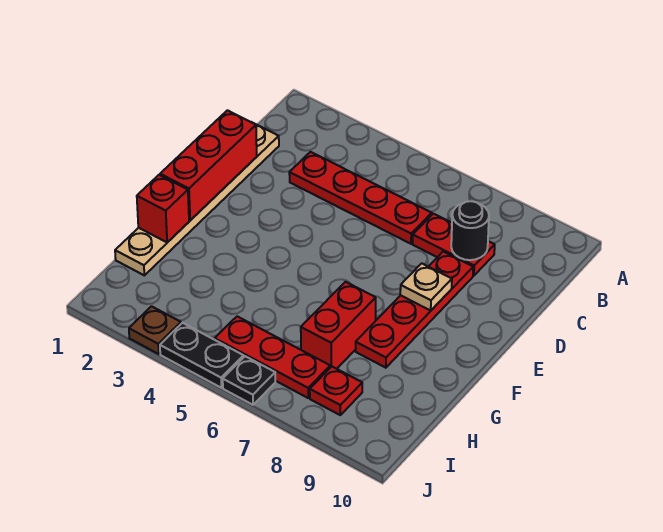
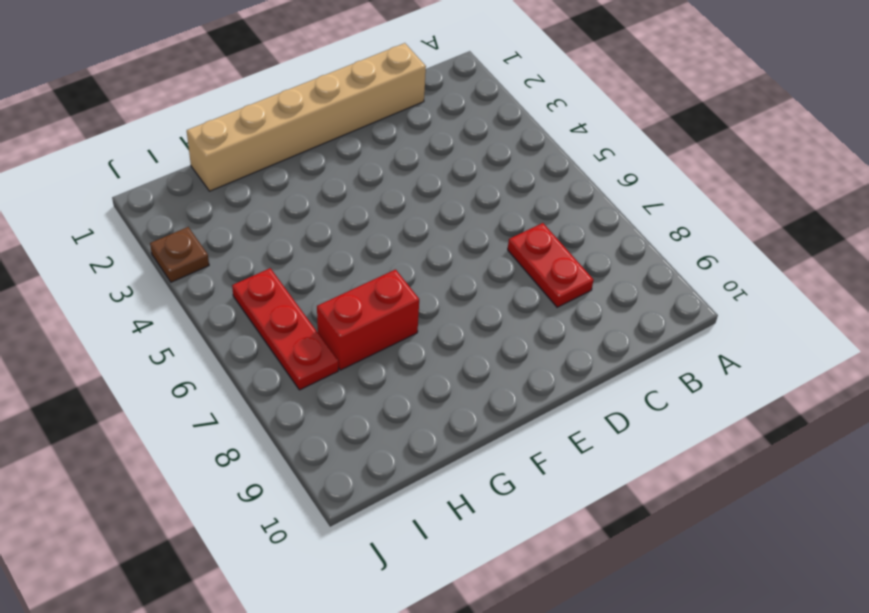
tan brick C1:H1 level 1 -> tan plate C1:H1 level 1
none -> red plate C3:C6 level 1
none -> red plate D8:G8 level 1
none -> red plate I8 level 1

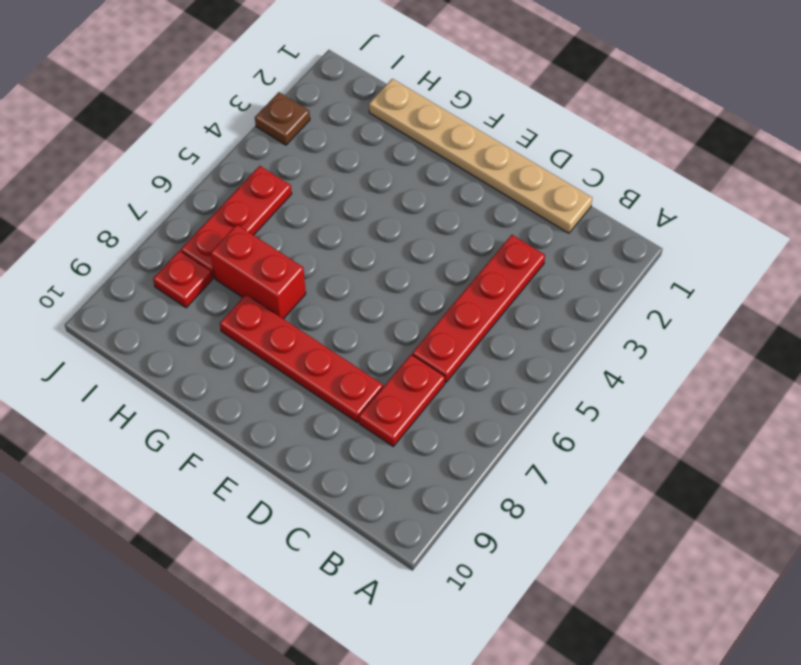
none -> black plate J4:J5 level 1
none -> black plate J6 level 1
none -> black round brick C8 level 2

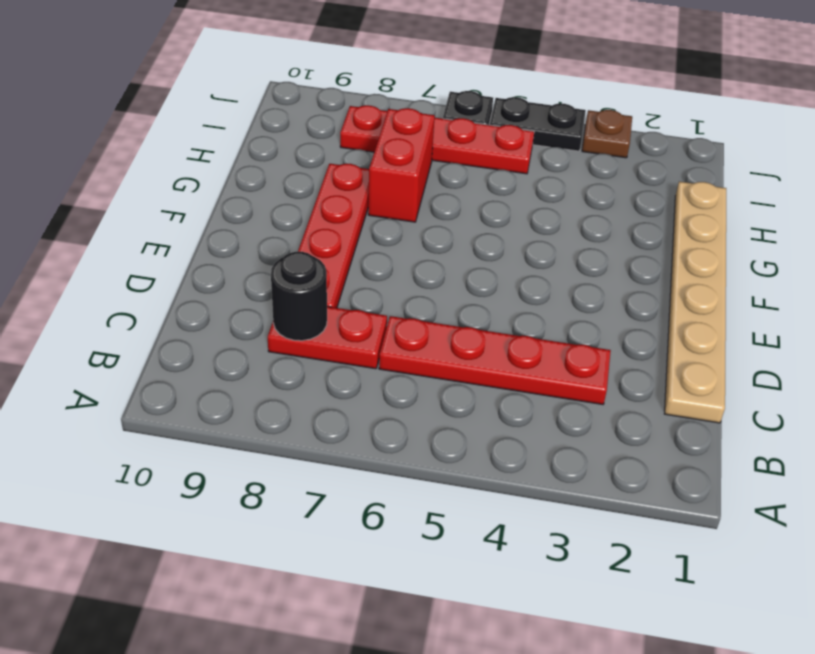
none -> red brick D1:F1 level 2
none -> tan plate E8 level 2
none -> red brick G1 level 2

